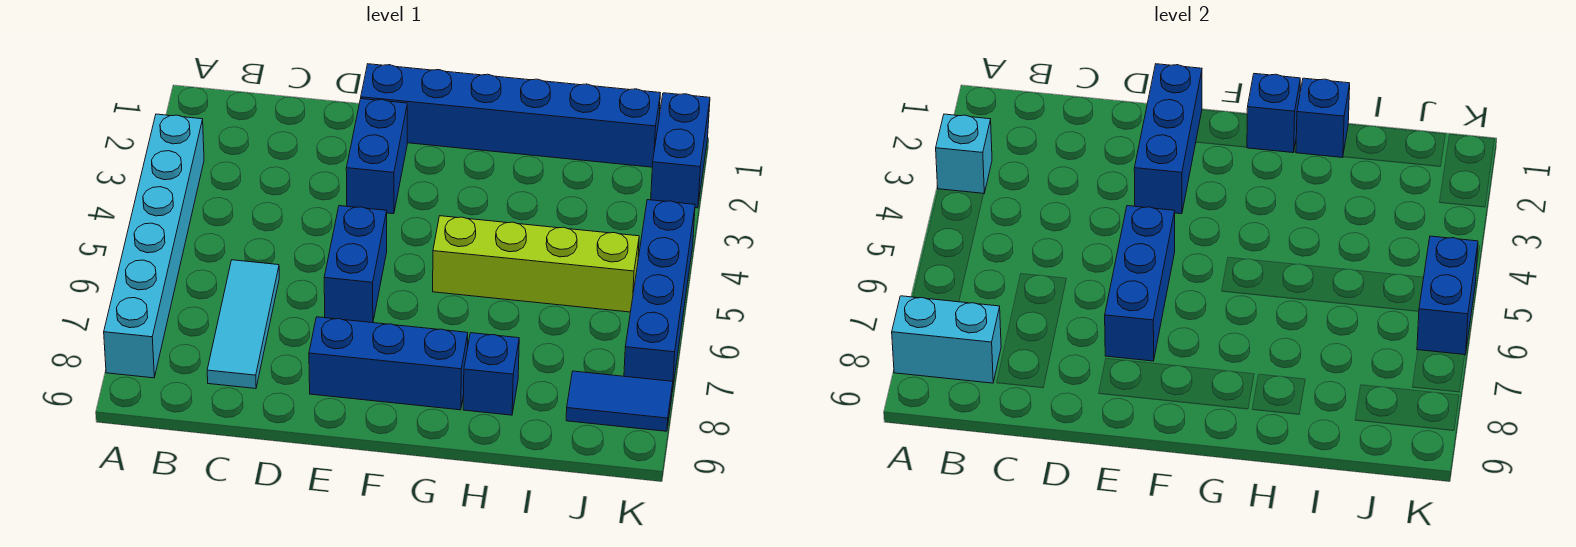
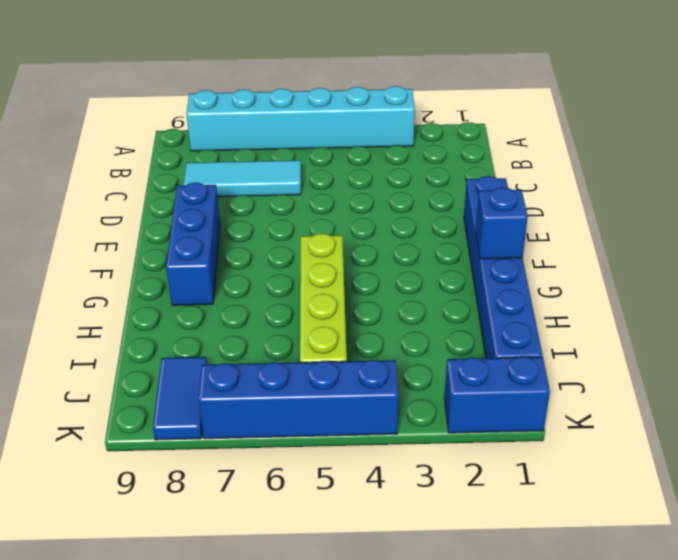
none -> blue brick E2:E3 level 1
none -> blue brick E5:E6 level 1
none -> blue brick H8 level 1

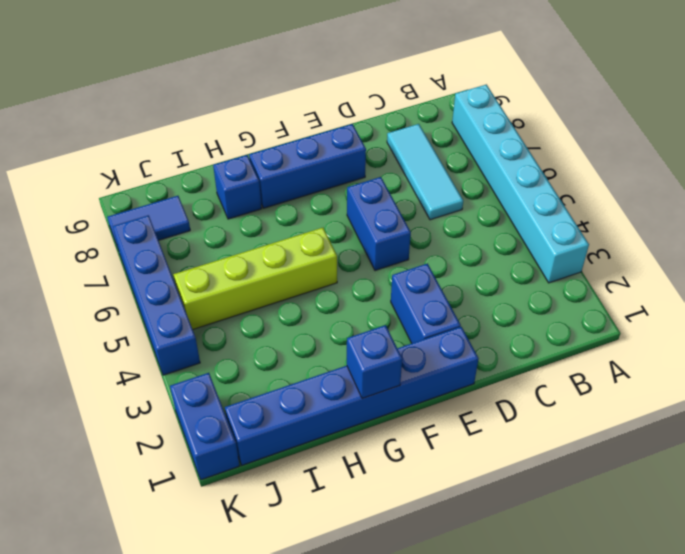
none -> cyan brick A3 level 2
none -> cyan brick A8:B8 level 2
none -> blue brick E1:E3 level 2

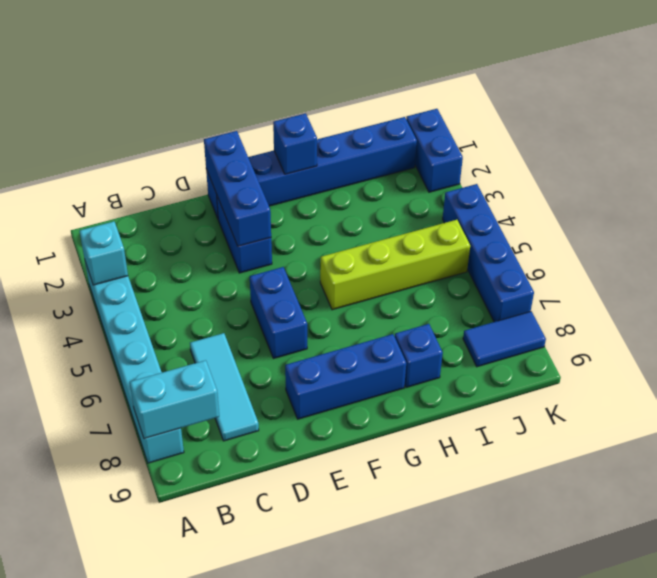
none -> blue brick E5:E7 level 2
none -> blue brick H1 level 2
none -> blue brick K5:K6 level 2

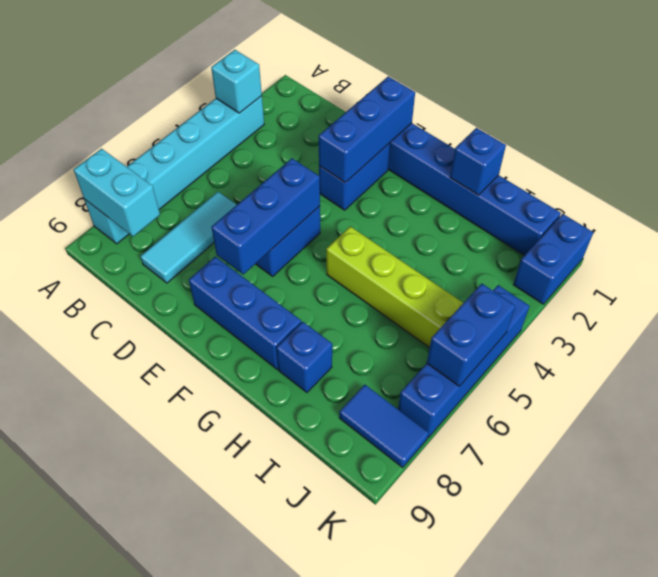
none -> blue brick G1 level 2

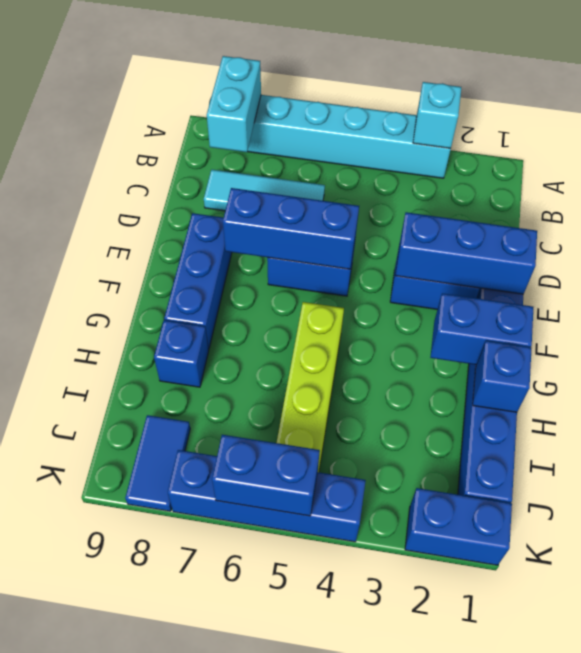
blue brick G1:G2 level 2 -> blue brick G1 level 2

